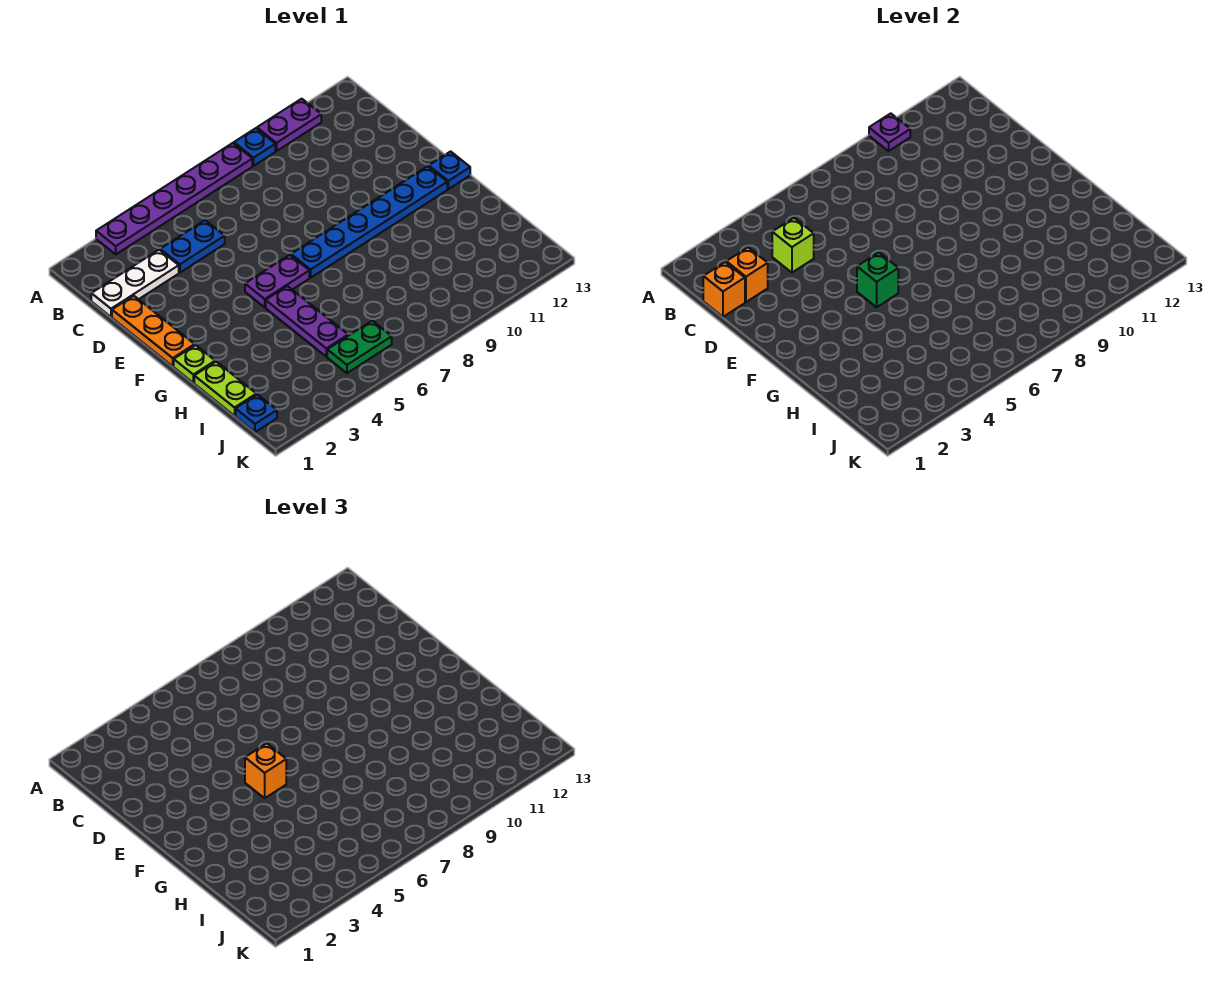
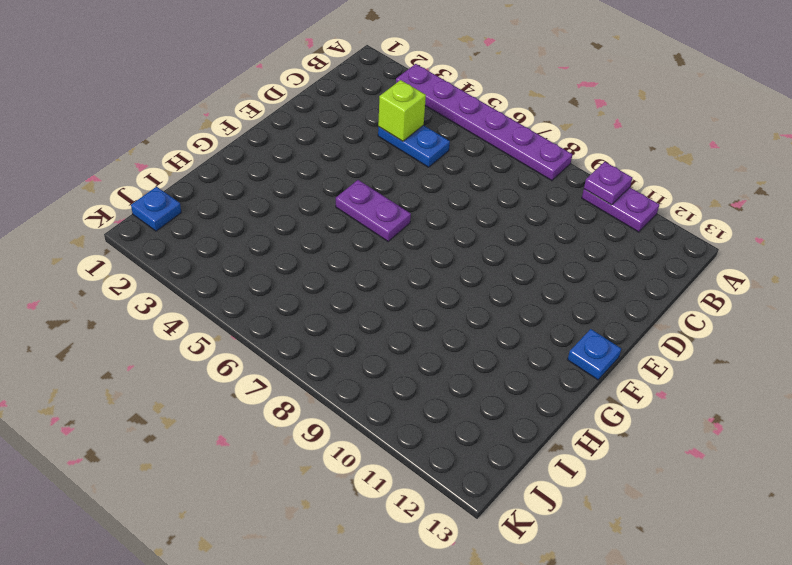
none -> blue plate A9 level 1
none -> white plate C1:C3 level 1
none -> orange plate D1:F1 level 1

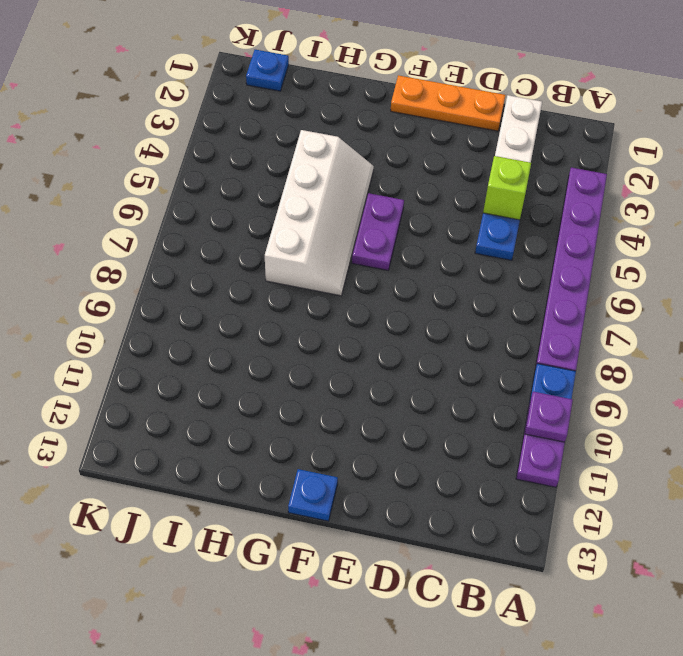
white slope G4:H7 level 1 top H -> purple plate G5:I5 level 1
none -> blue plate F7:F12 level 1
none -> lime plate G1 level 1
none -> lime plate H1:I1 level 1

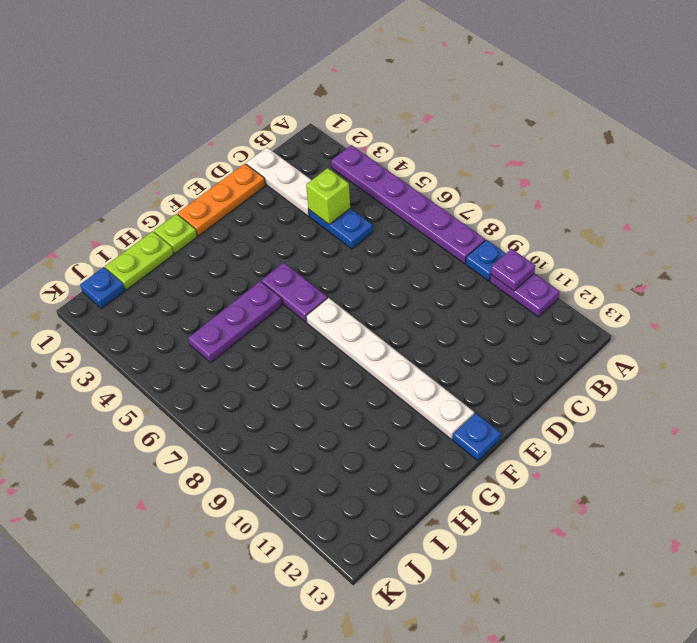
white plate F7:F12 level 1 -> blue plate F7:F12 level 1
none -> green plate J5:J6 level 1
none -> orange brick C1 level 2
none -> orange brick C2 level 2

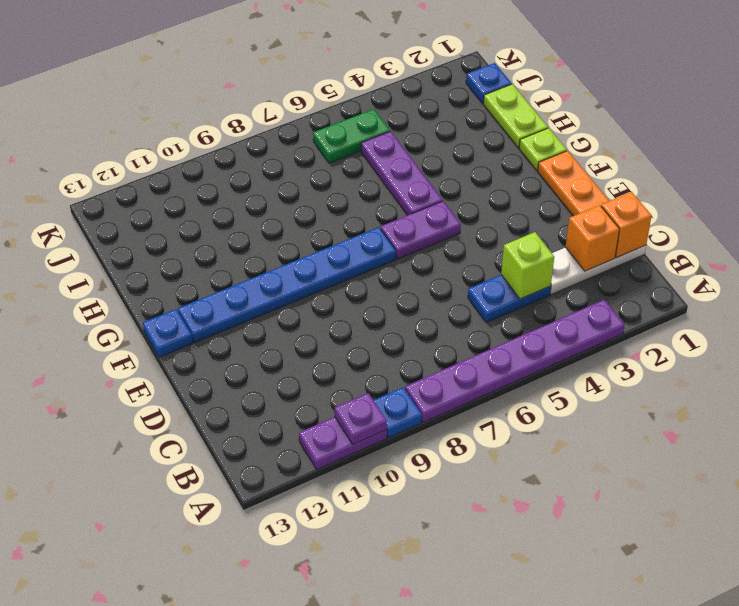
none -> green brick F5 level 2
none -> orange brick F5 level 3

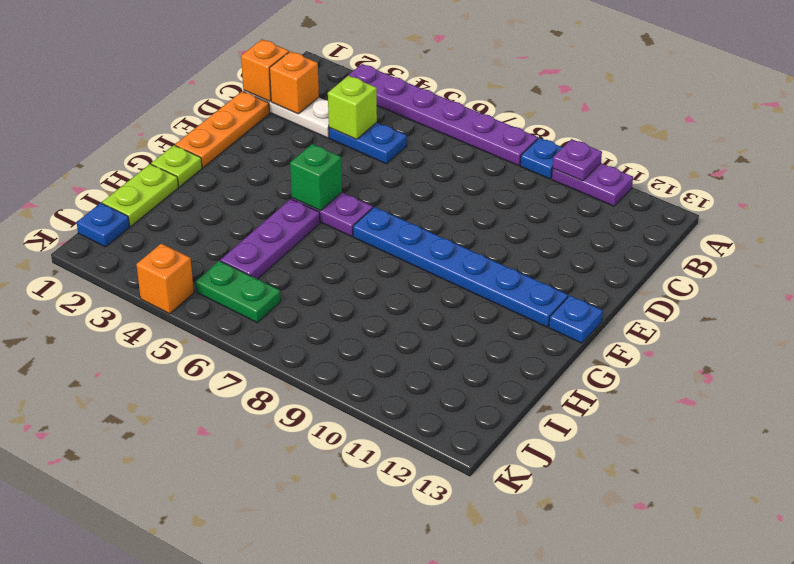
orange brick K4 level 1 -> orange brick F5 level 3

